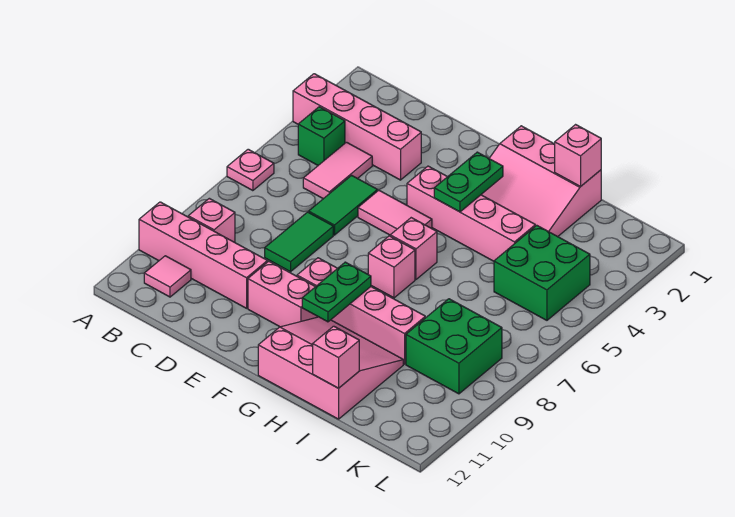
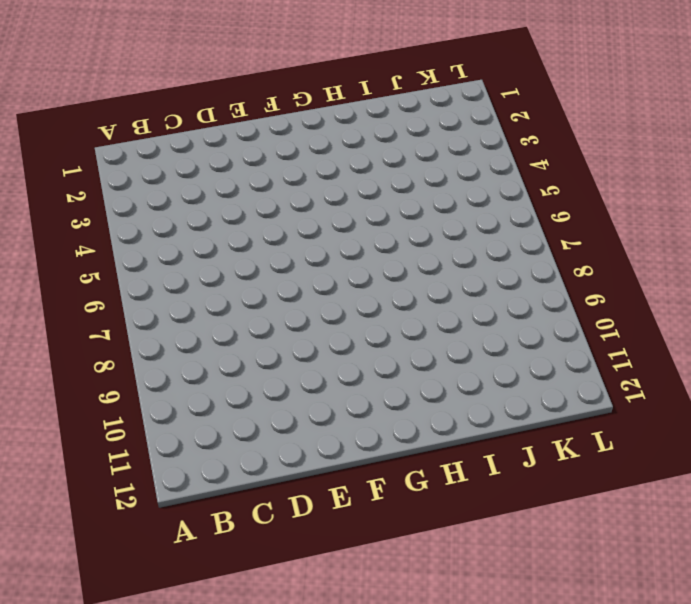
none -> pink brick A3:D3 level 1
none -> pink plate A6 level 1
none -> pink brick A10:D10 level 1

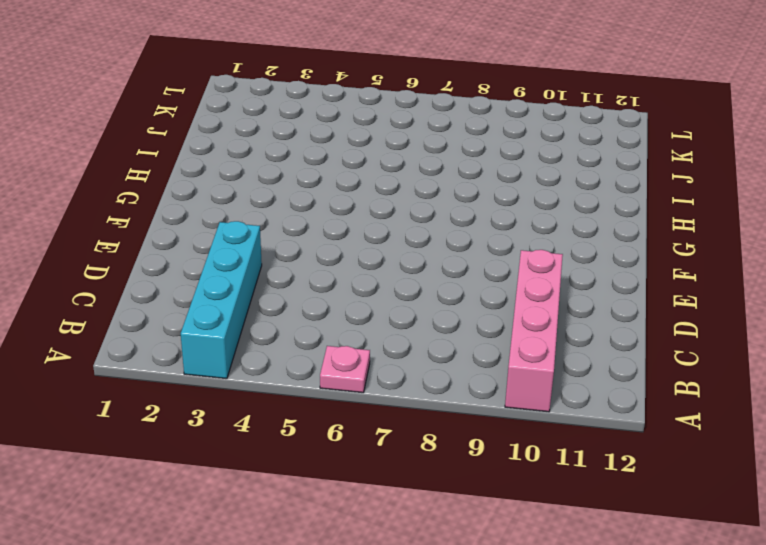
cyan brick A3:D3 level 1 -> pink brick A3:D3 level 1
none -> green brick B4 level 1
none -> pink brick B9 level 1
none -> pink tile B11 level 1

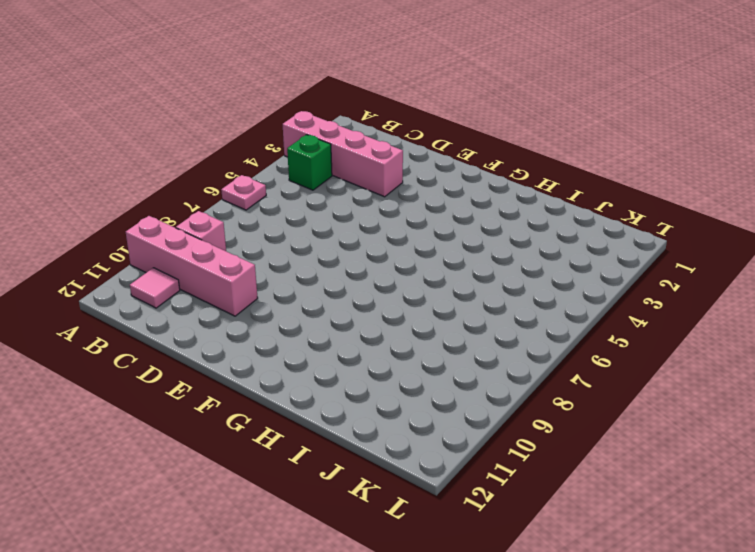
none -> pink tile C4:C5 level 1
none -> green tile D5:D6 level 1
none -> green tile D7:D8 level 1

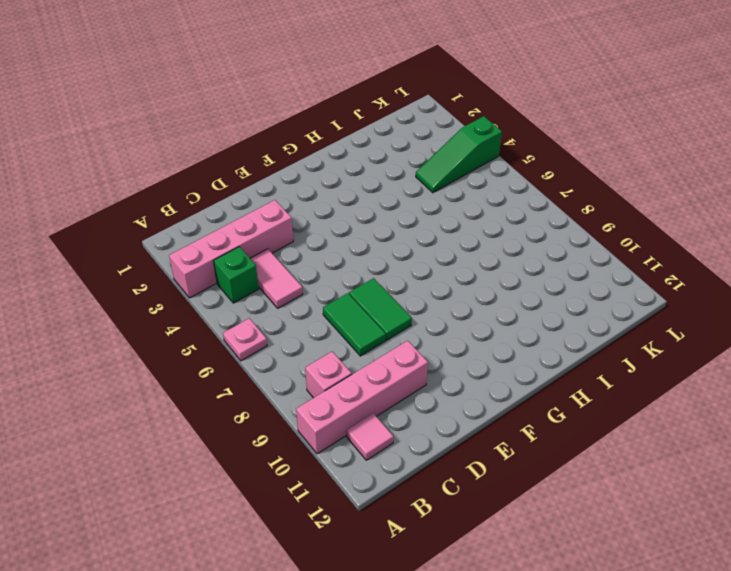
green tile E7:E8 level 1 -> green tile D5:D6 level 1
green slope J4:L4 level 1 top L -> green brick J4:K5 level 1
none -> pink tile E5:F5 level 1
none -> pink brick E10:F10 level 1
none -> pink brick F4:I4 level 1

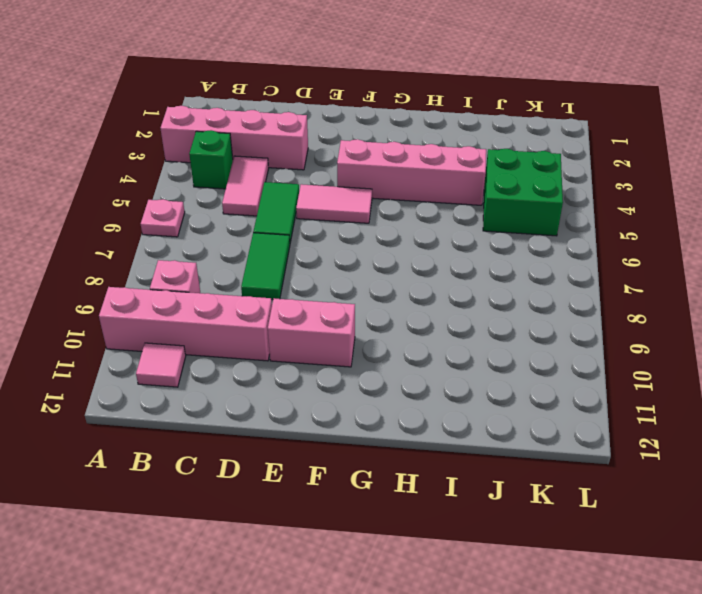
none -> pink brick F9:I9 level 1
none -> pink slope G1:I3 level 1 top 1
none -> pink brick G6 level 1

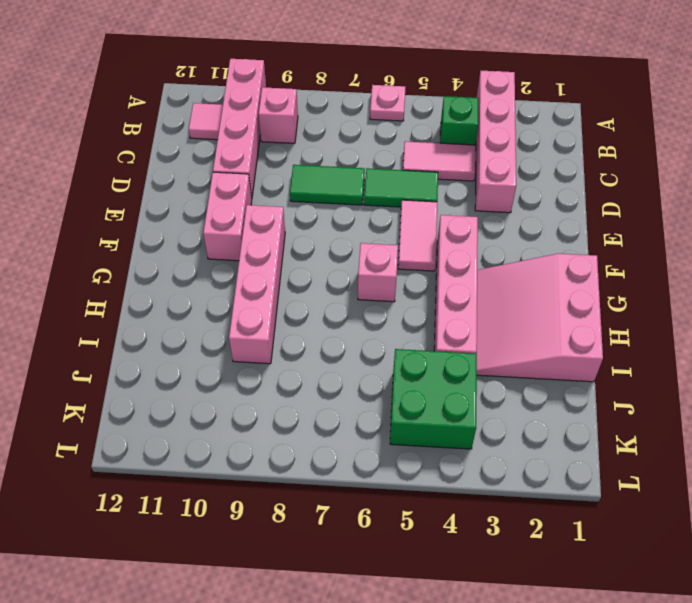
none -> pink brick G7 level 1
none -> pink slope G10:I12 level 1 top 12
none -> green brick J8:K9 level 1

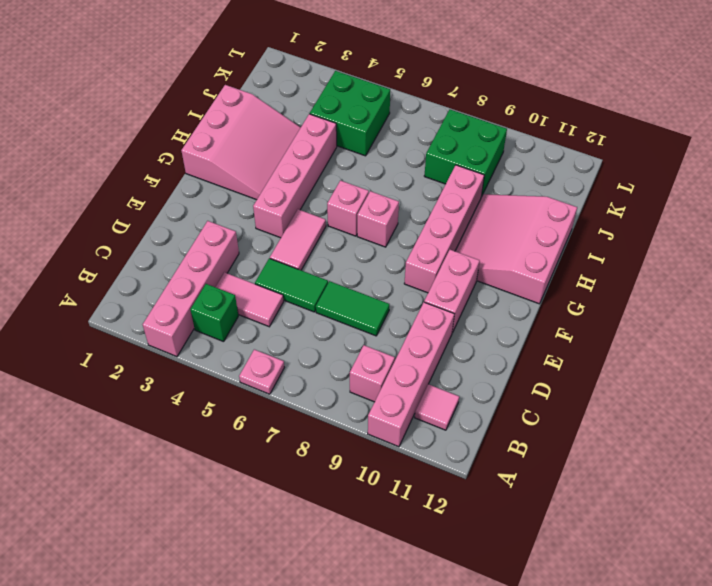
none -> green plate G3:G4 level 2
none -> green plate G9:G10 level 2
none -> pink brick I1 level 2

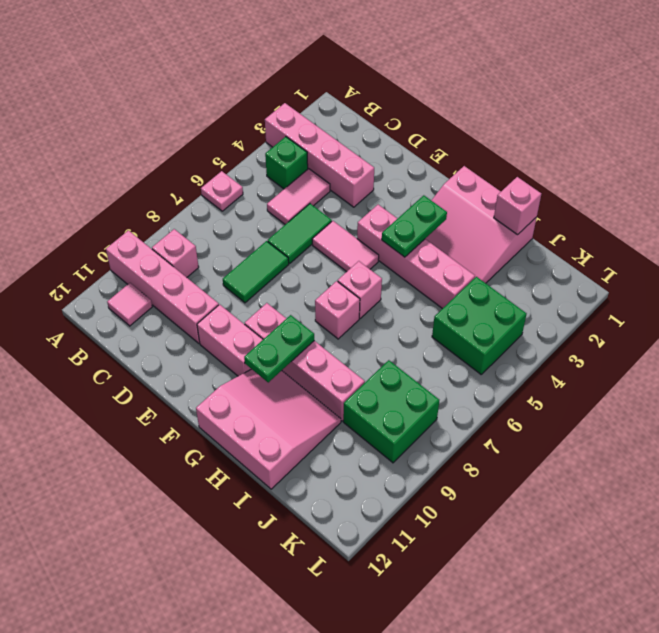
none -> pink brick I12 level 2

